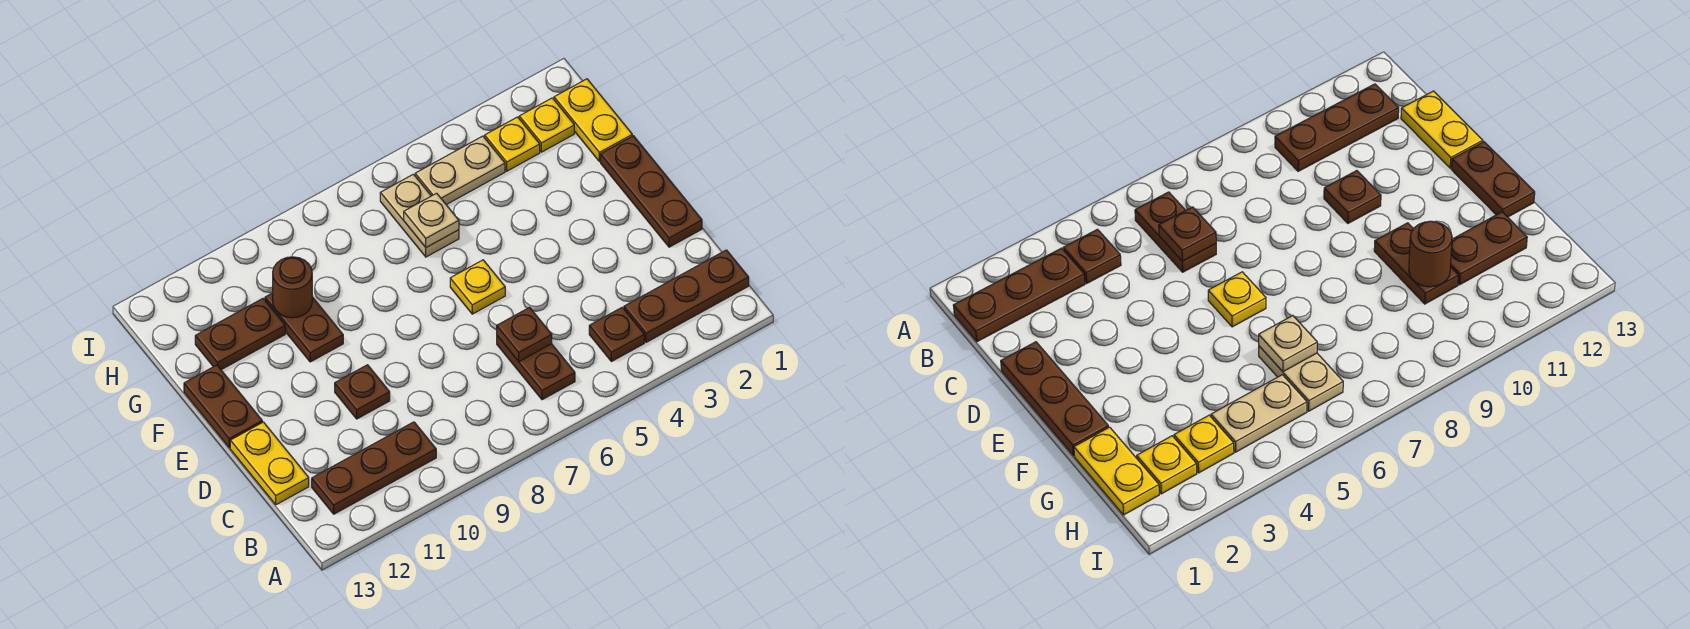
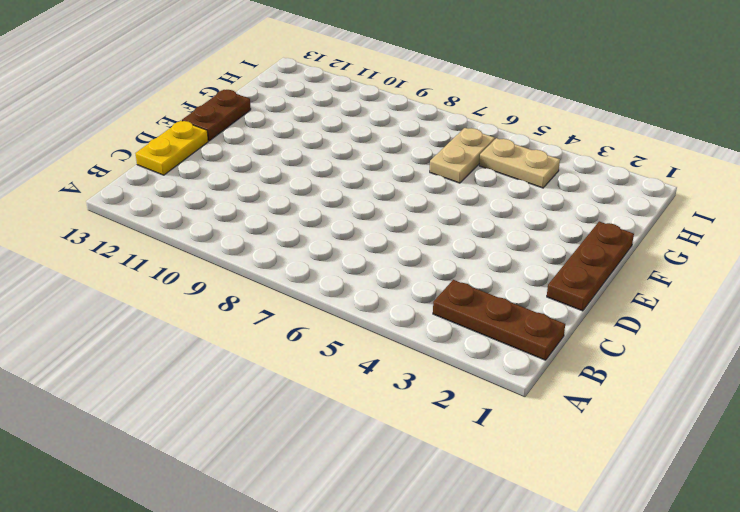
none -> brown plate B4 level 1
none -> brown plate B6:C6 level 1
none -> brown plate B10:B12 level 1

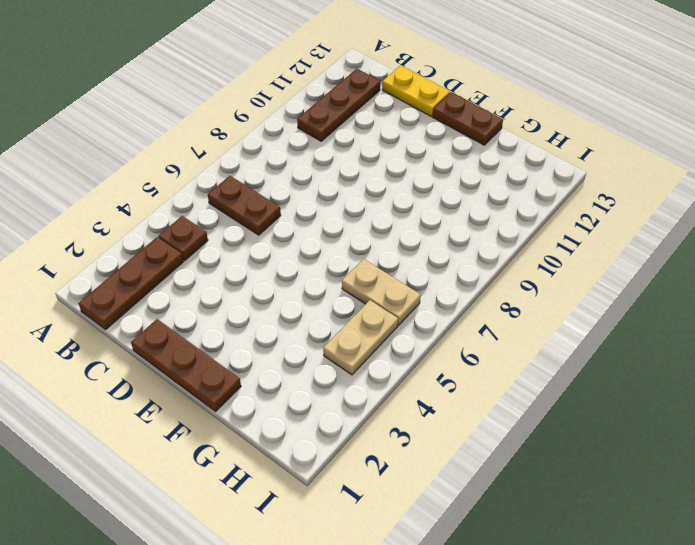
none -> brown plate D10 level 1
none -> yellow plate E6 level 1
none -> brown plate F10:G10 level 1

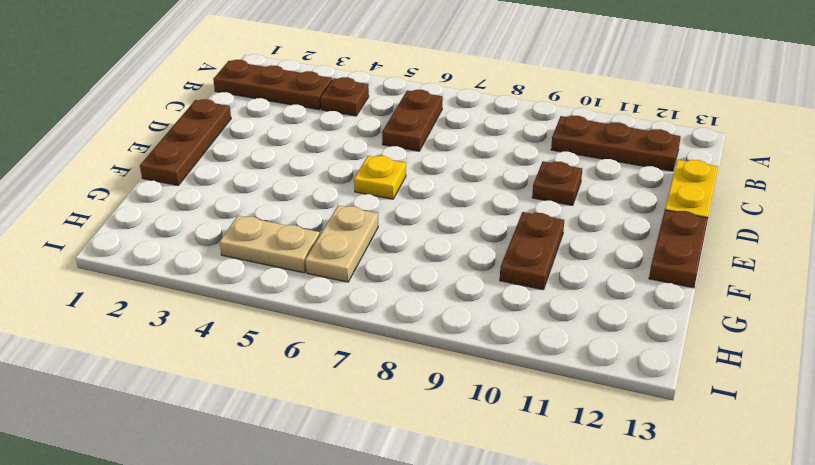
none -> yellow plate G1:H1 level 1
none -> brown plate G11:G12 level 1
none -> yellow plate H2 level 1

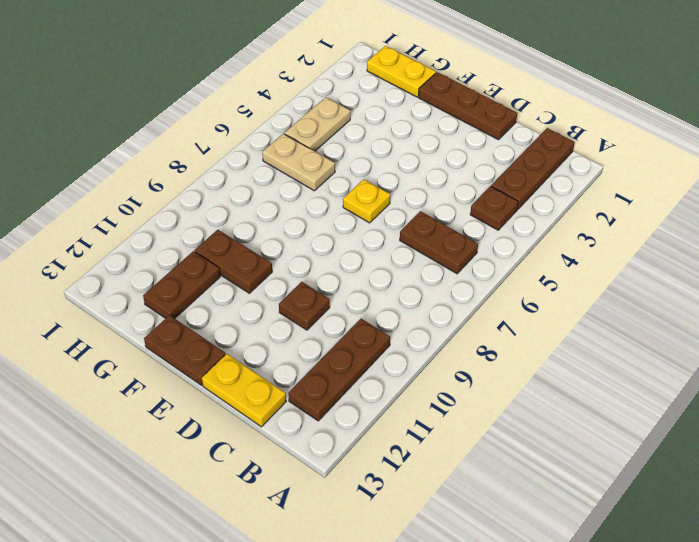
none -> yellow plate H2 level 1
none -> yellow plate H3 level 1
none -> brown plate C6 level 2

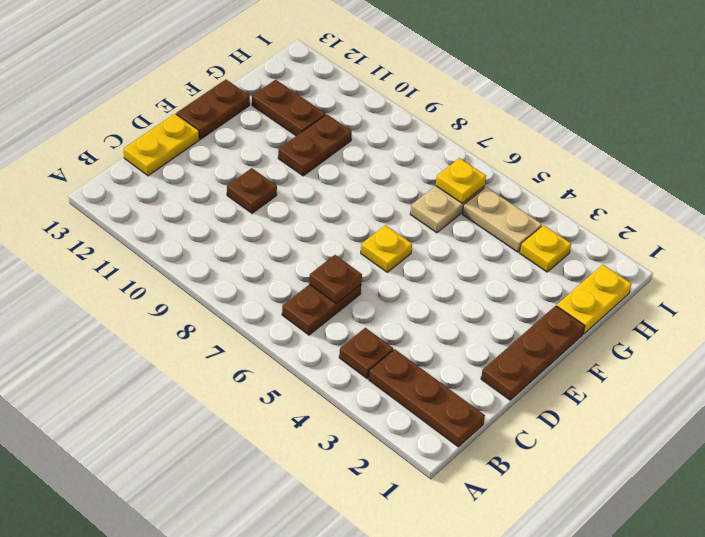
yellow plate H6 level 2 -> yellow plate H2 level 1
none -> brown plate B10:B12 level 1
none -> tan plate G6 level 2
none -> brown round brick G10 level 2

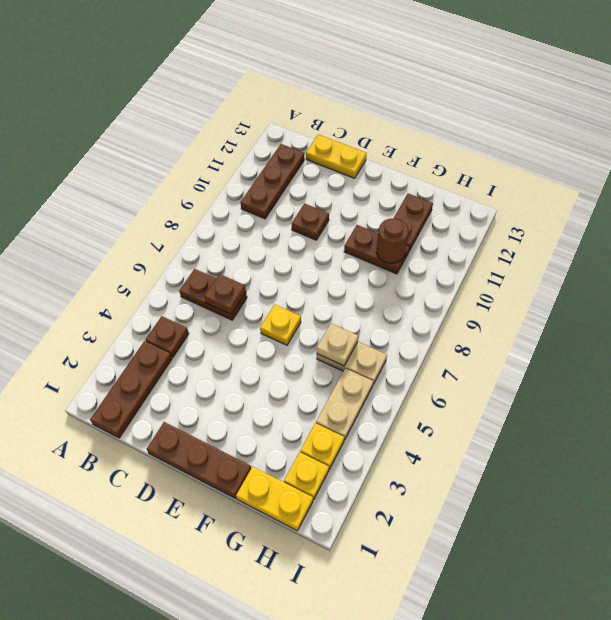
none -> brown plate E13:F13 level 1

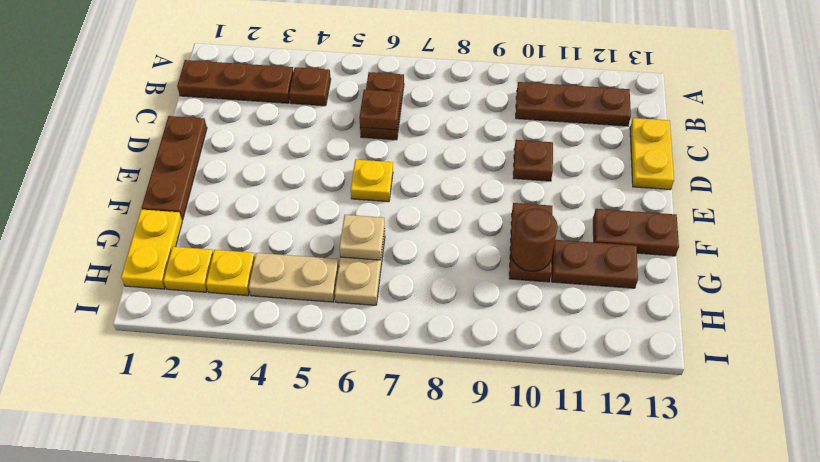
brown plate F12:F13 level 1 -> brown plate E13:F13 level 1

